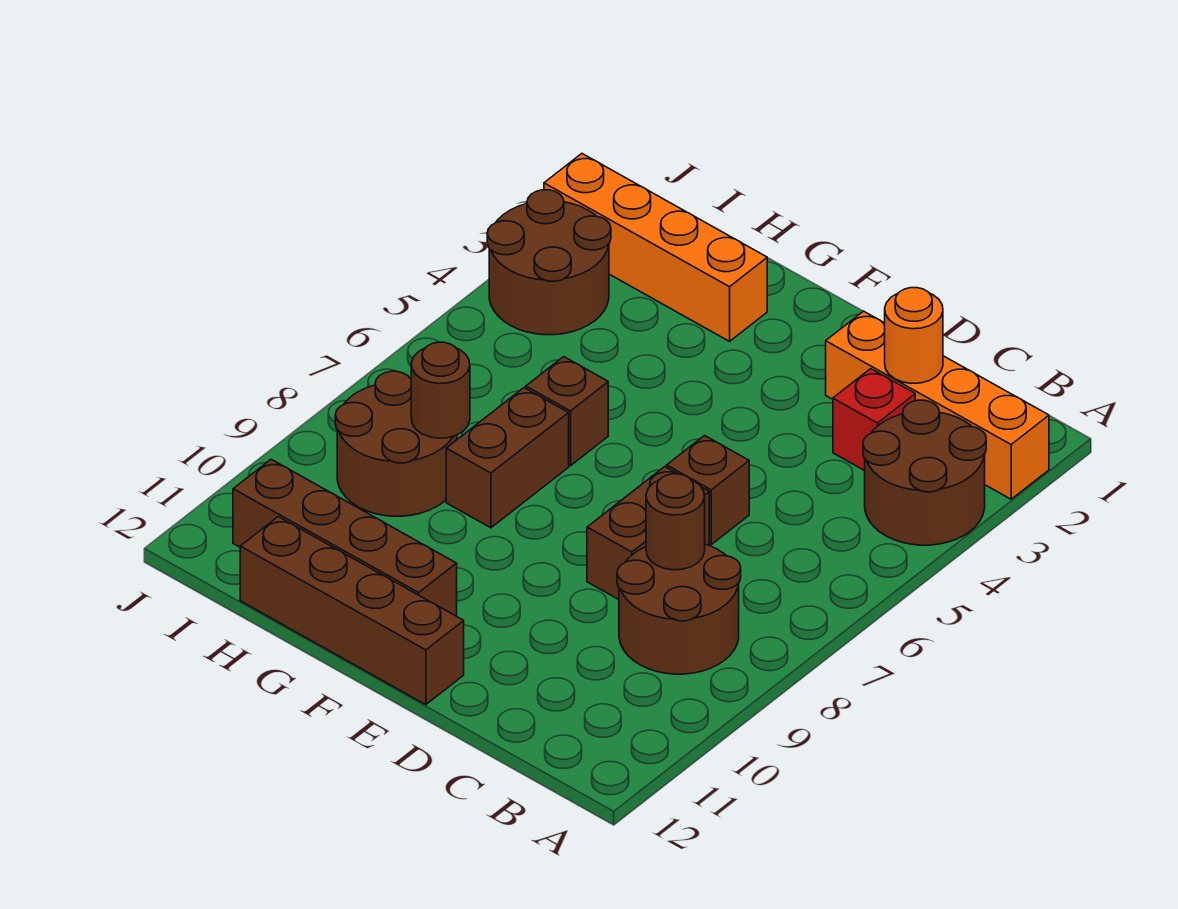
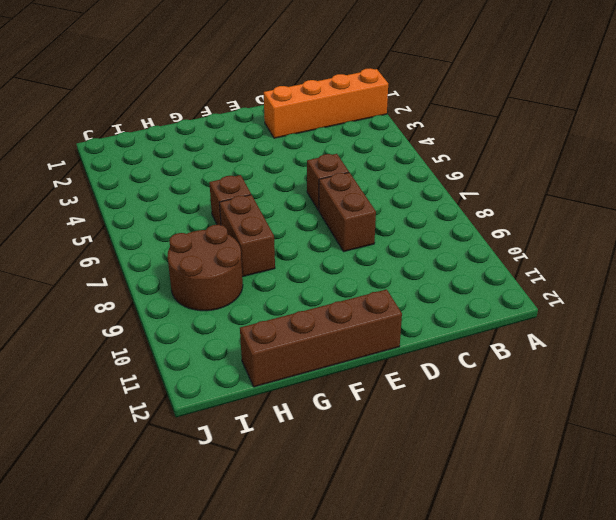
none -> brown round brick A3:B4 level 1
none -> brown round brick B8:C9 level 1
none -> red brick C3 level 1

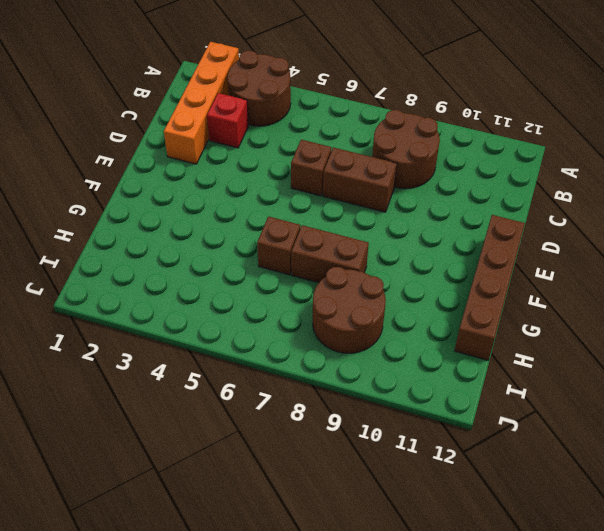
none -> brown brick F11:I11 level 1
none -> orange brick G2:J2 level 1
none -> brown round brick I3:J4 level 1

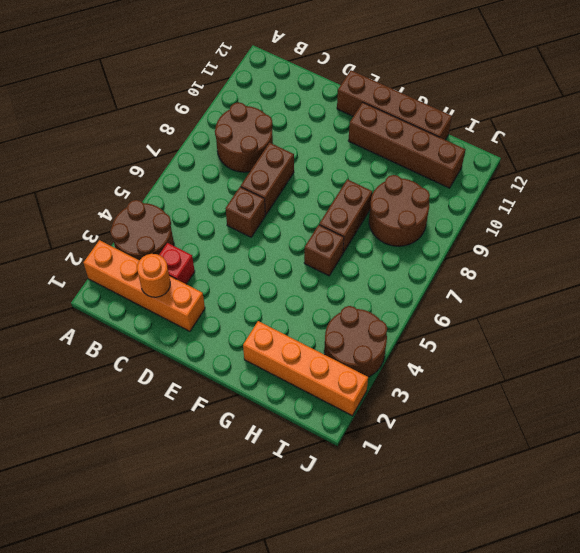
none -> brown round brick C8 level 2
none -> brown round brick H8 level 2

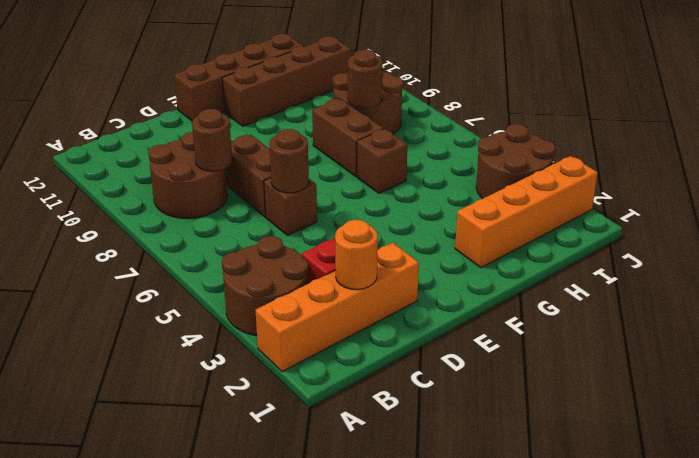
brown round brick D6 level 2 -> none

